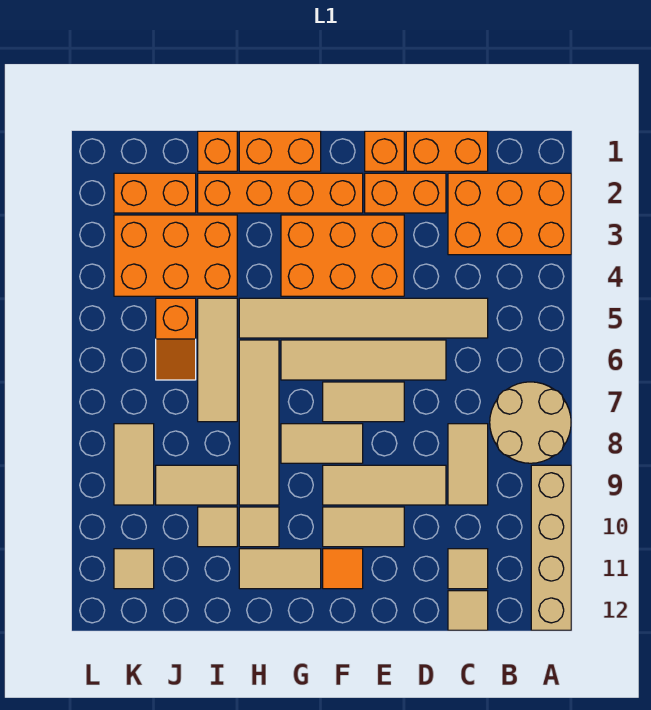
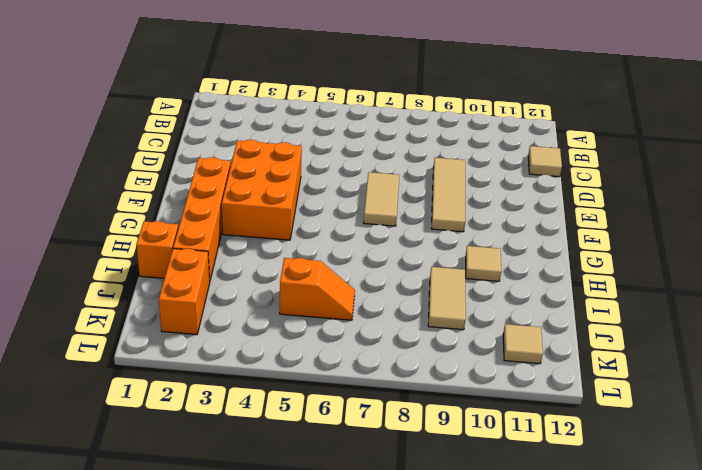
none -> orange brick A2:C3 level 1
none -> tan round brick A7:B8 level 1
none -> tan brick A9:A12 level 1
none -> orange brick C1:D1 level 1

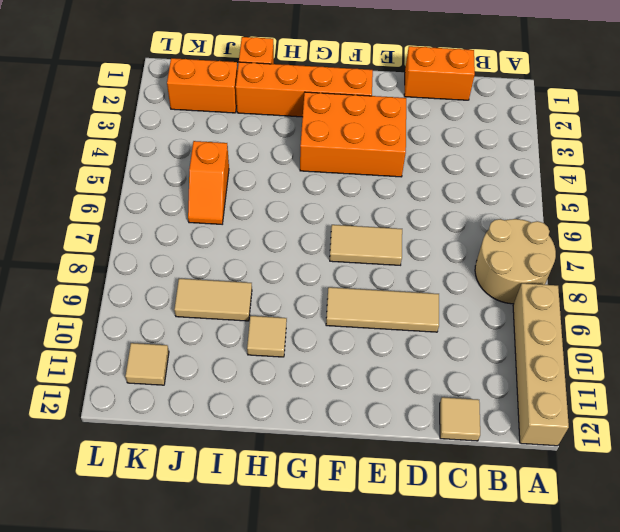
none -> orange brick A2:C3 level 1
none -> tan tile C5:H5 level 1
none -> tan tile C8:C9 level 1
none -> tan tile C11 level 1

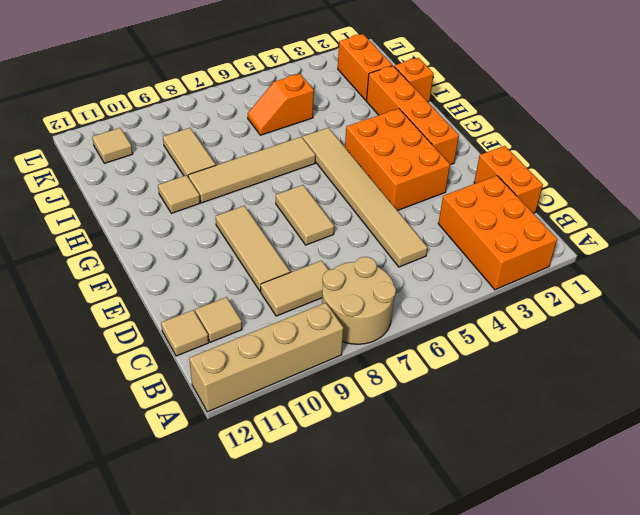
none -> orange brick D2:E2 level 1
none -> tan tile D6:G6 level 1
none -> orange brick E1 level 1
none -> tan tile E10:F10 level 1

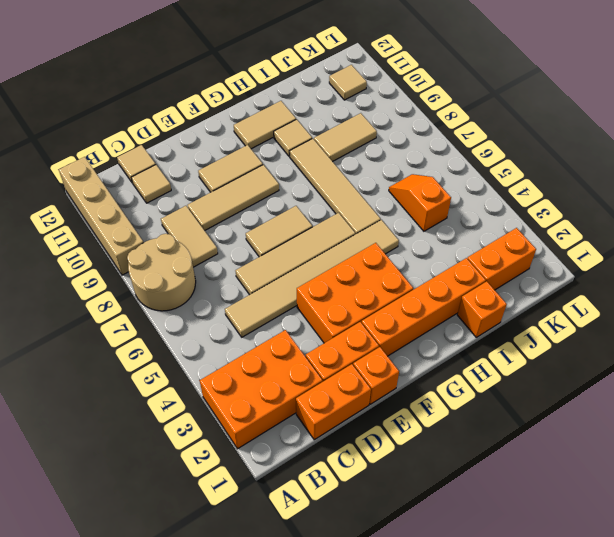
none -> tan tile F8:G8 level 1
none -> orange tile F11 level 1
none -> orange brick G1:H1 level 1
none -> orange brick I3:K4 level 1

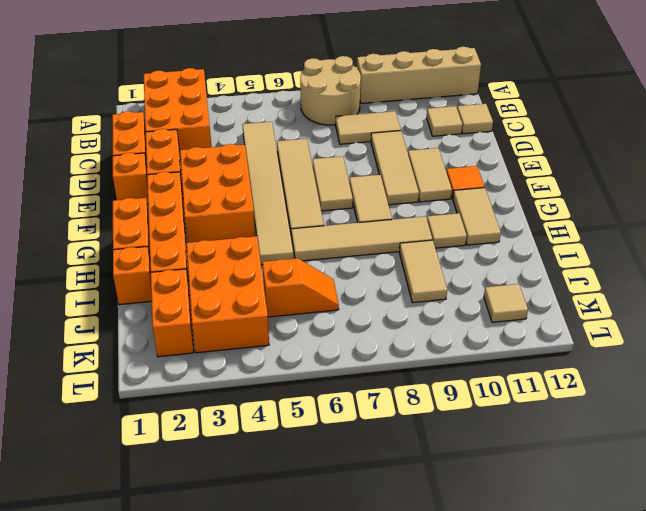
none -> tan tile I5:I7 level 1
none -> tan tile I10 level 1
none -> tan tile K8:K9 level 1

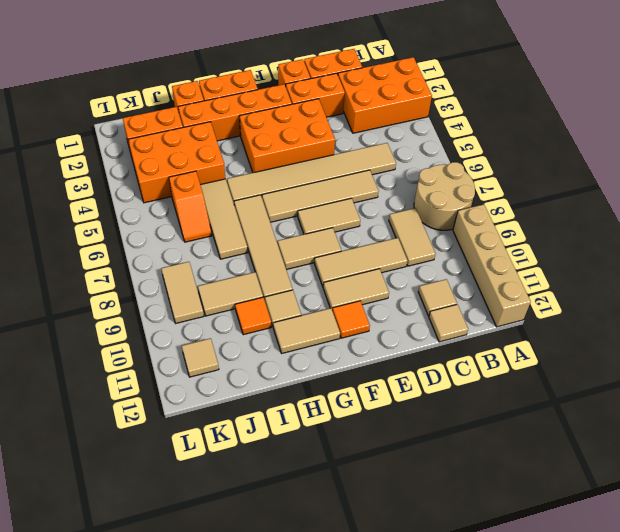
orange tile I10 level 1 -> tan tile I10 level 1

